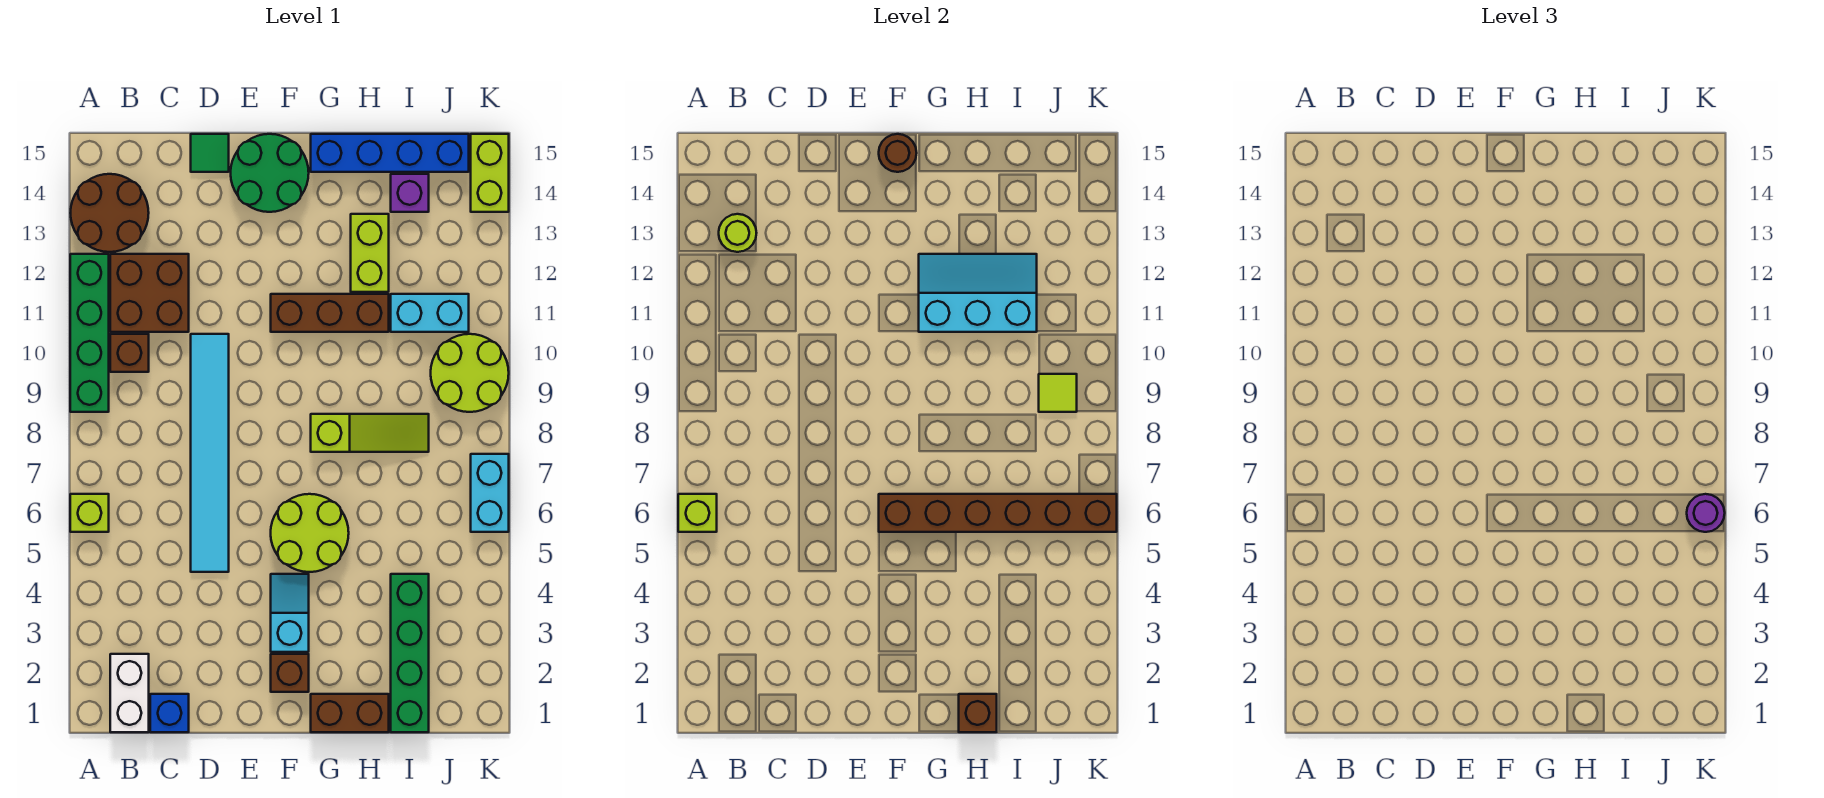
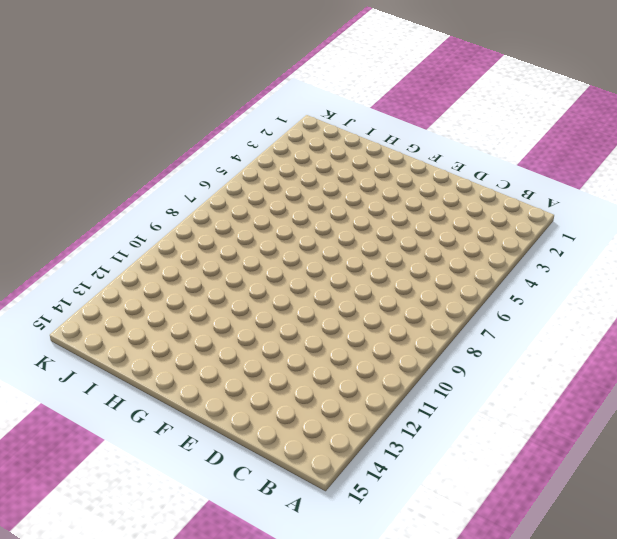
none -> lime brick A6 level 1
none -> green brick A9:A12 level 1
none -> brown round brick A13:B14 level 1
none -> white brick B1:B2 level 1

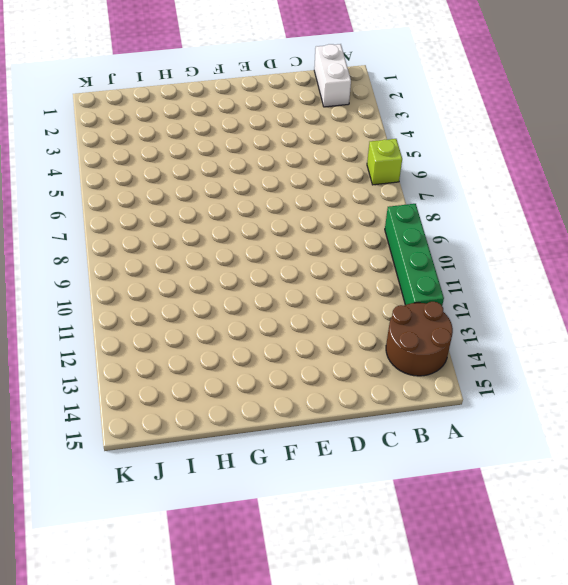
none -> brown brick B10 level 1
none -> brown brick B11:C12 level 1
none -> blue brick C1 level 1
none -> cyan tile D5:D10 level 1

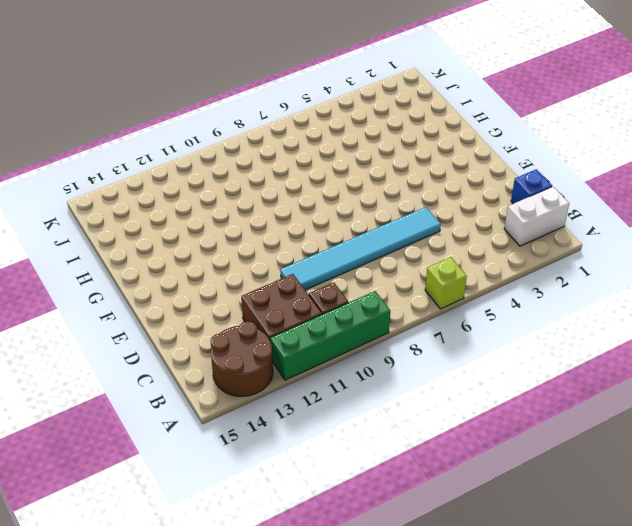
none -> green tile D15 level 1
none -> green round brick E14:F15 level 1
none -> brown brick F2 level 1
none -> cyan slope F3:F4 level 1 top 3

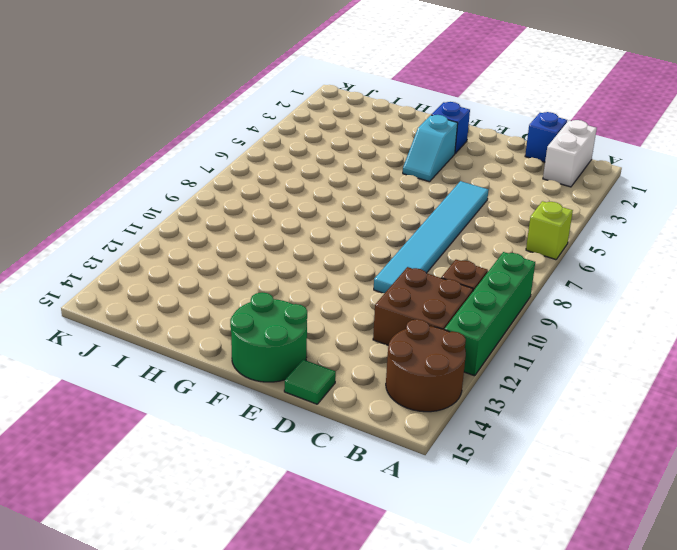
blue brick F2 level 1 -> brown brick F2 level 1
none -> lime round brick F5:G6 level 1
none -> brown brick F11:H11 level 1
none -> brown brick G1:H1 level 1
none -> lime slope G8:I8 level 1 top G

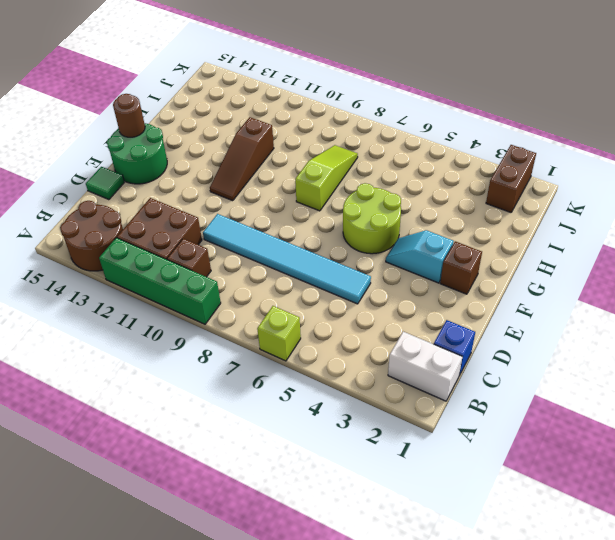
brown slope F11:H11 level 1 top H -> brown brick F11:H11 level 1
brown brick J2:K2 level 1 -> brown brick G1:H1 level 1
none -> blue brick G15:J15 level 1
none -> lime brick H12:H13 level 1
none -> green brick I1:I4 level 1
none -> cyan brick I11:J11 level 1

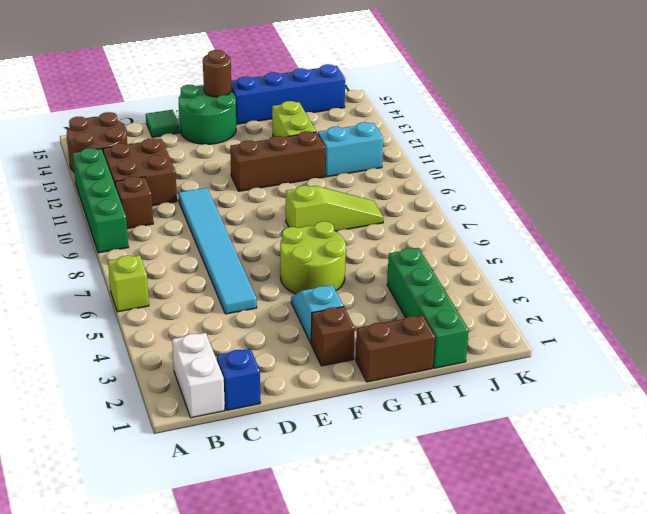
none -> purple brick I14 level 1
none -> lime round brick J9:K10 level 1
none -> cyan brick K6:K7 level 1
none -> lime brick K14:K15 level 1

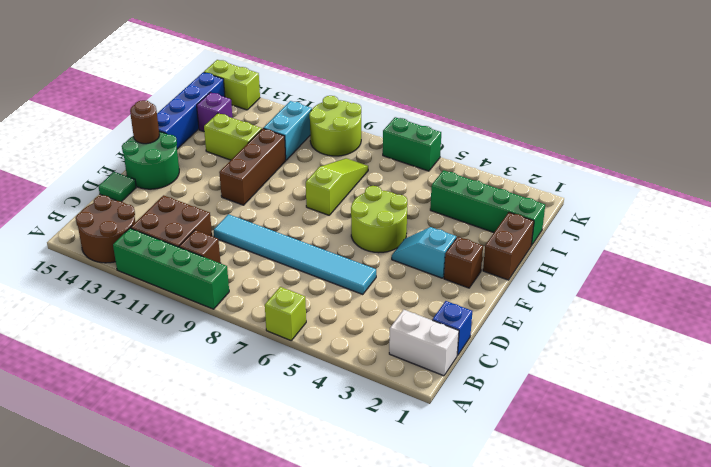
green brick K6:K7 level 1 -> cyan brick K6:K7 level 1
none -> lime brick A6 level 2
none -> lime round brick B13 level 2
none -> brown brick F6:K6 level 2
none -> cyan slope G11:I12 level 2 top 11

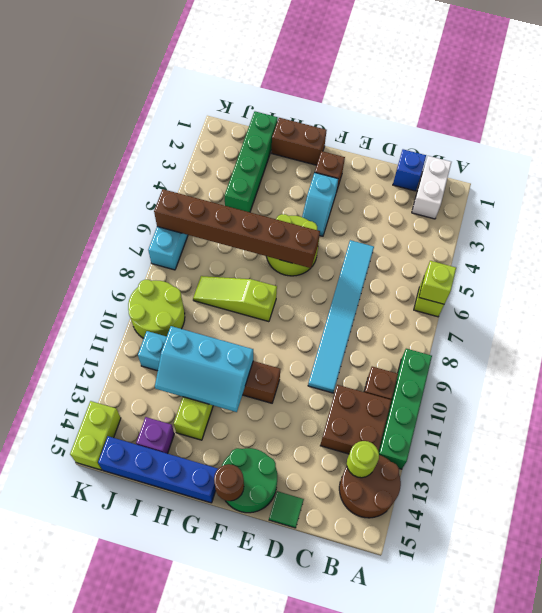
none -> brown brick H1 level 2
none -> lime tile J9 level 2
none -> purple round brick K6 level 3

